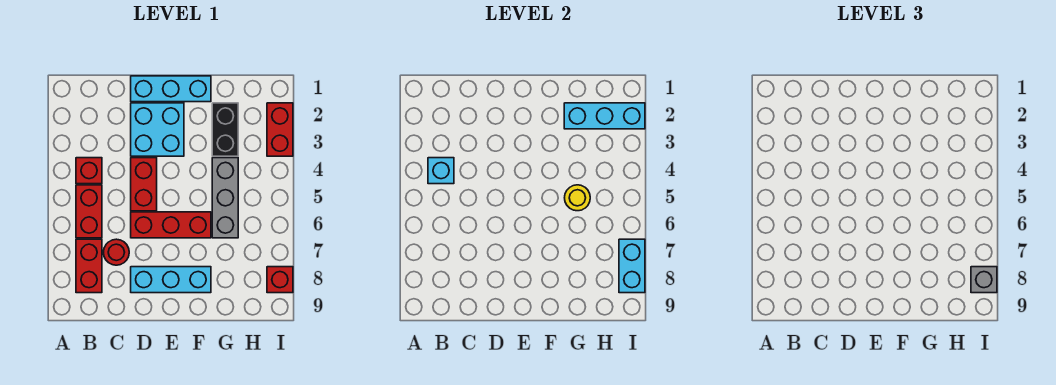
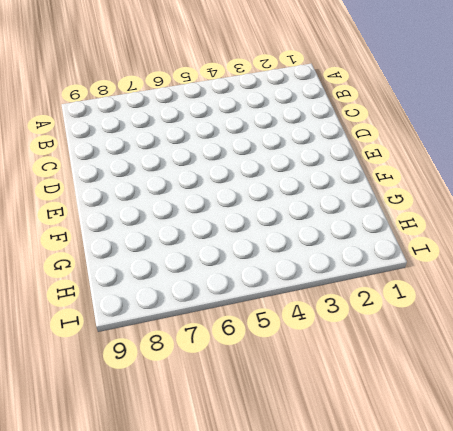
none -> red brick B4 level 1
none -> red brick B5:B6 level 1
none -> red brick B7:B8 level 1

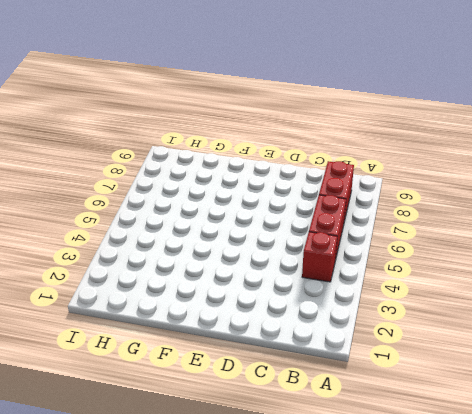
none -> red round brick C7 level 1
none -> cyan brick D1:F1 level 1
none -> cyan brick D2:E3 level 1

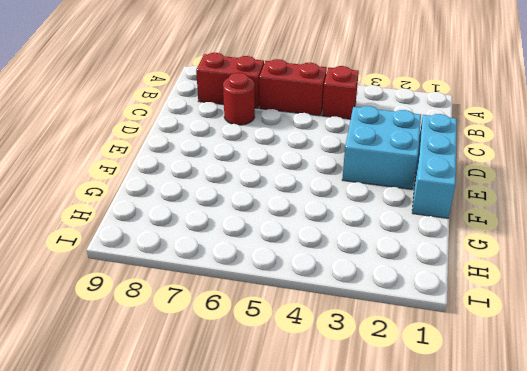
none -> red brick D4:D5 level 1
none -> red brick D6:F6 level 1
none -> cyan brick D8:F8 level 1

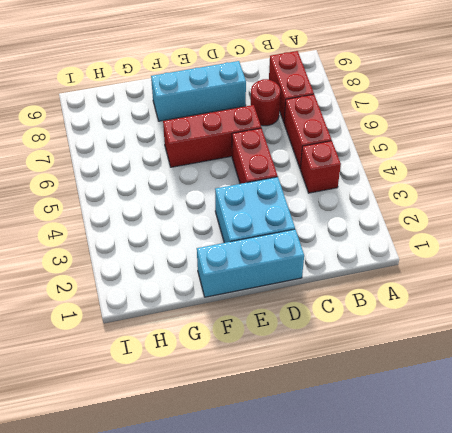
none -> black brick G2:G3 level 1
none -> grey brick G4:G6 level 1
none -> red brick I2:I3 level 1

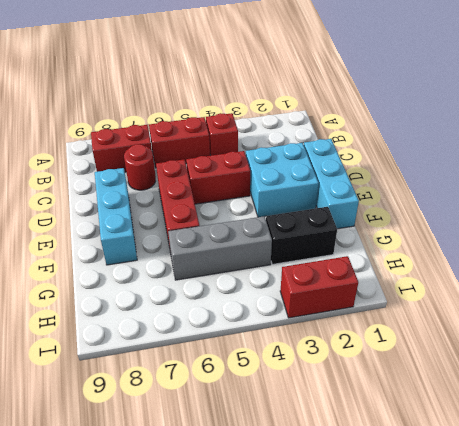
none -> red brick I8 level 1
none -> cyan brick B4 level 2
none -> cyan brick G2:I2 level 2

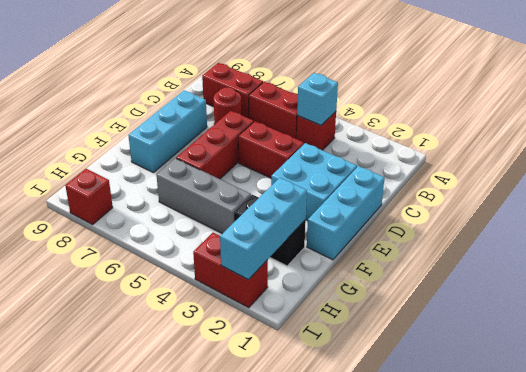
none -> yellow round brick G5 level 2
none -> cyan brick I7:I8 level 2
none -> grey brick I8 level 3

